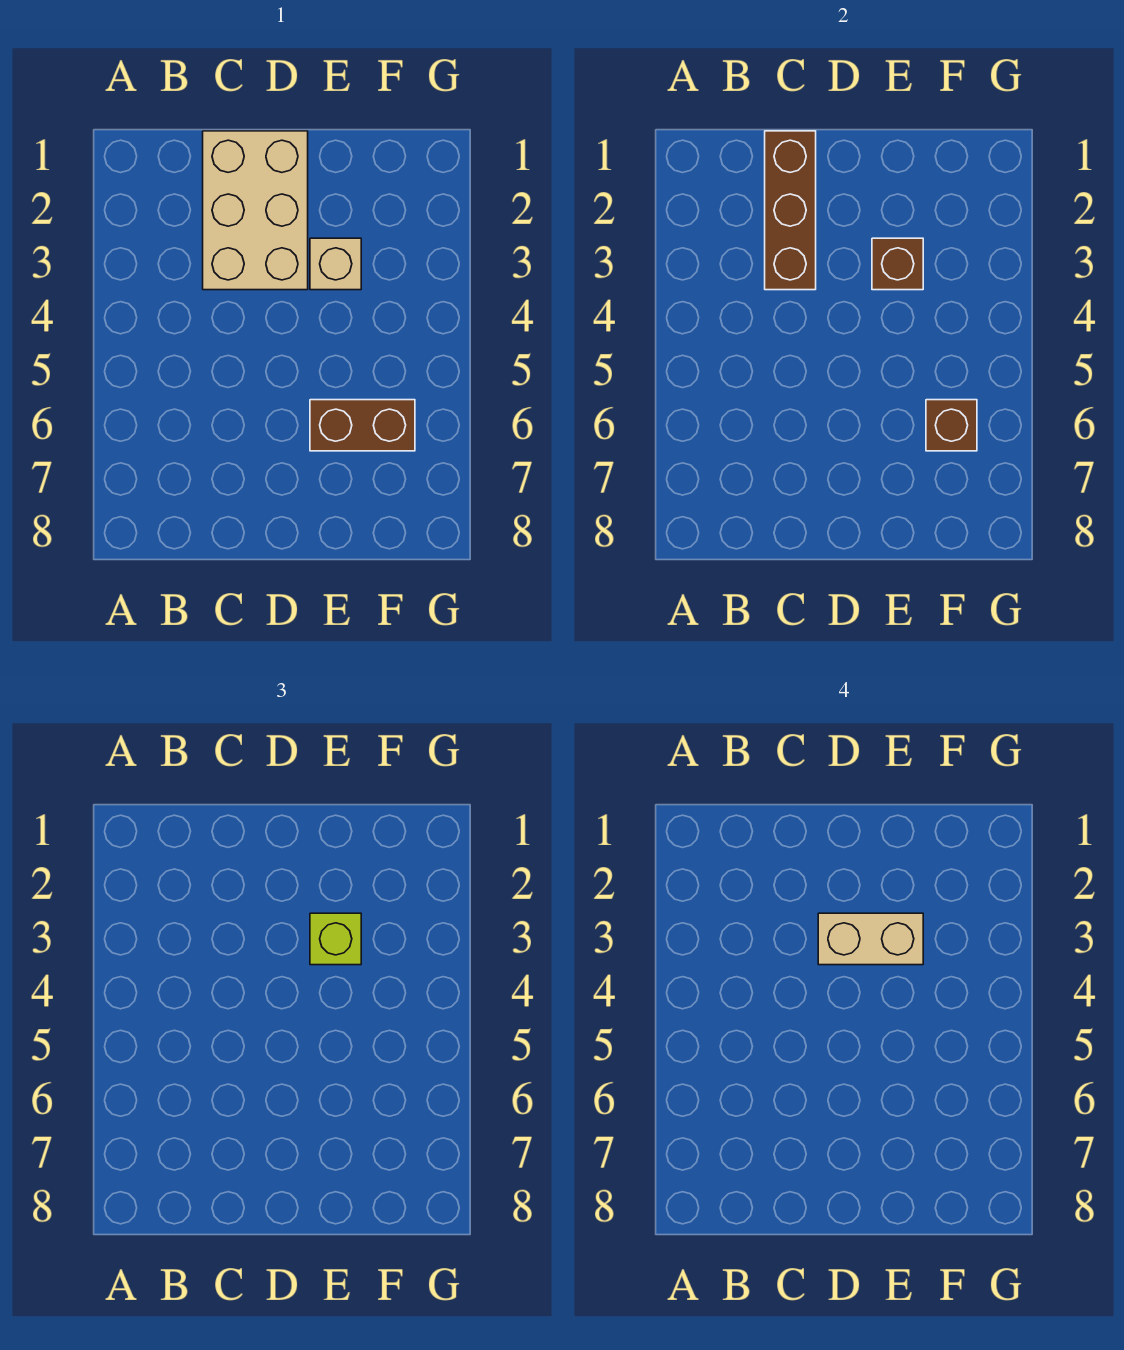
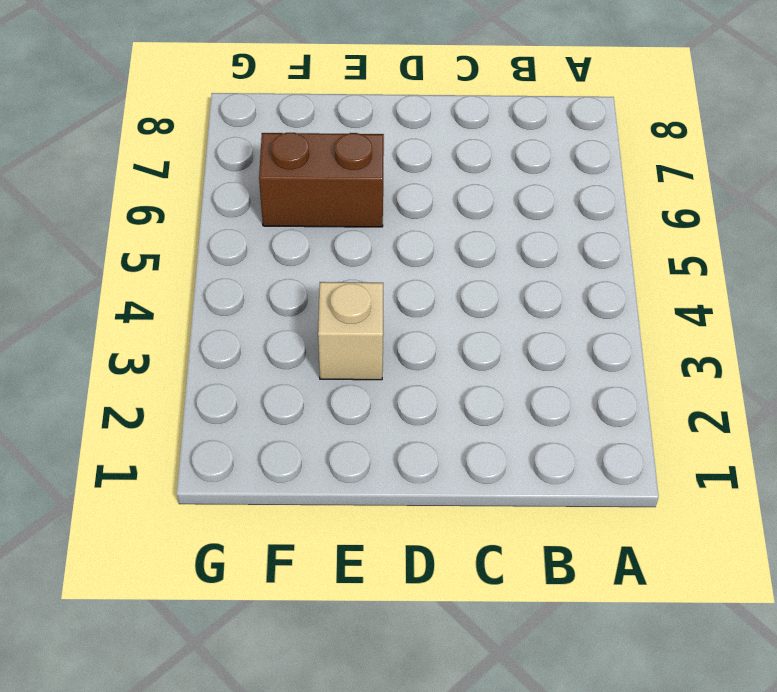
none -> tan brick C1:D3 level 1
none -> brown brick C1:C3 level 2

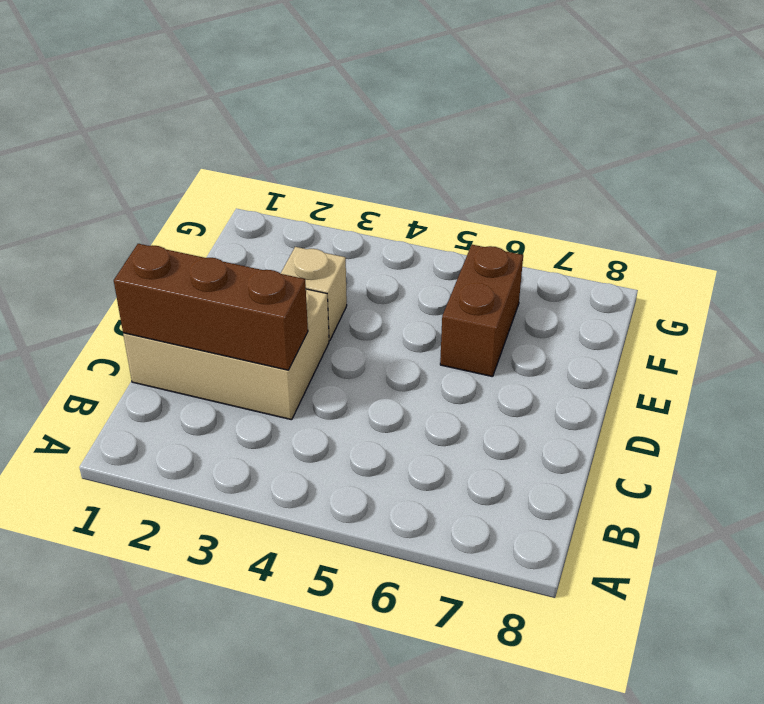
none -> brown brick E3 level 2
none -> brown brick F6 level 2

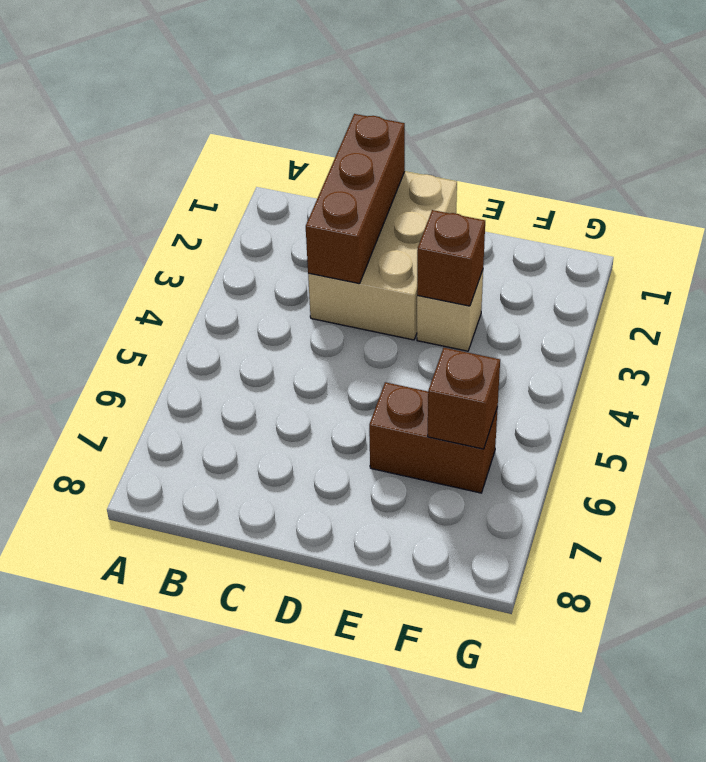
none -> lime brick E3 level 3
none -> tan brick D3:E3 level 4

